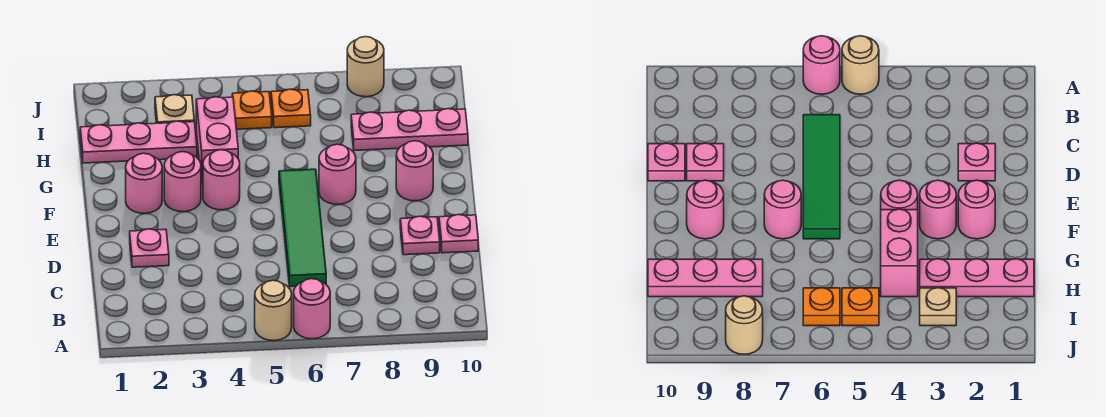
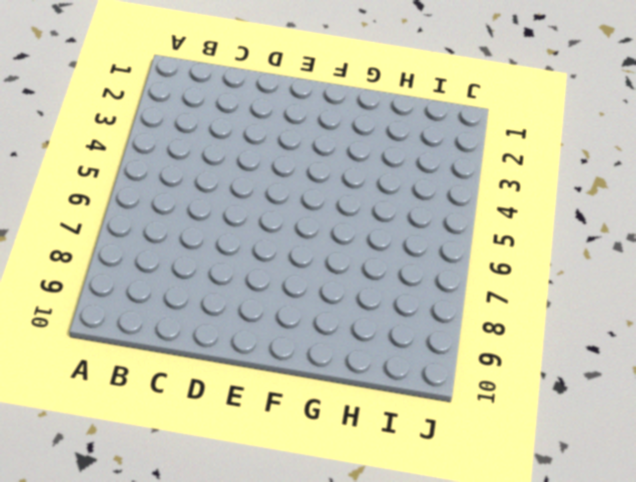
none -> tan round brick A5 level 1
none -> pink round brick A6 level 1
none -> green tile C6:F6 level 1

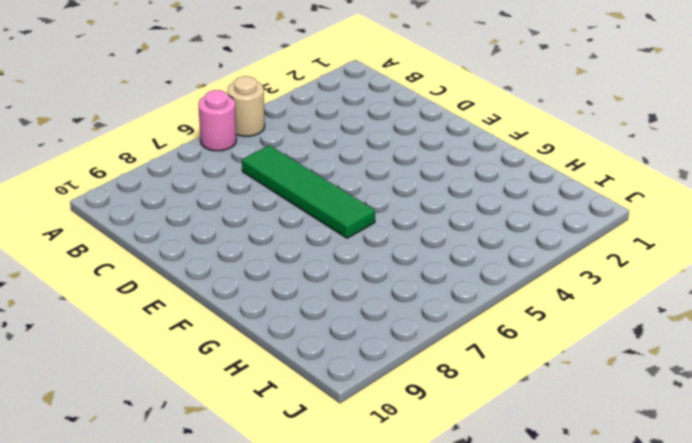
none -> pink plate D2 level 1
none -> pink plate D9 level 1
none -> pink plate D10 level 1

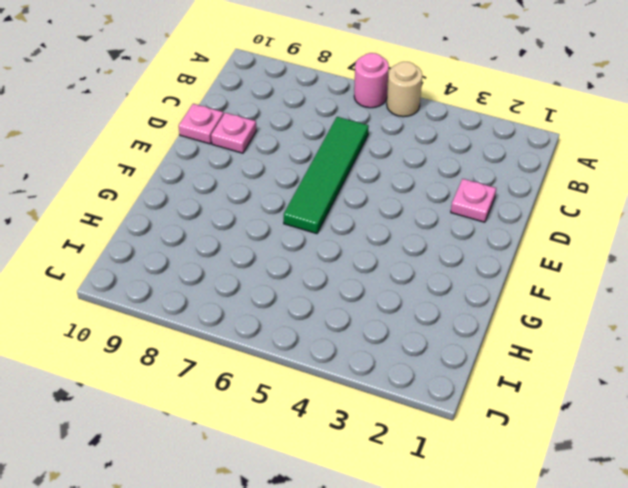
none -> pink round brick F2 level 1
none -> pink round brick F3 level 1
none -> pink round brick F4 level 1

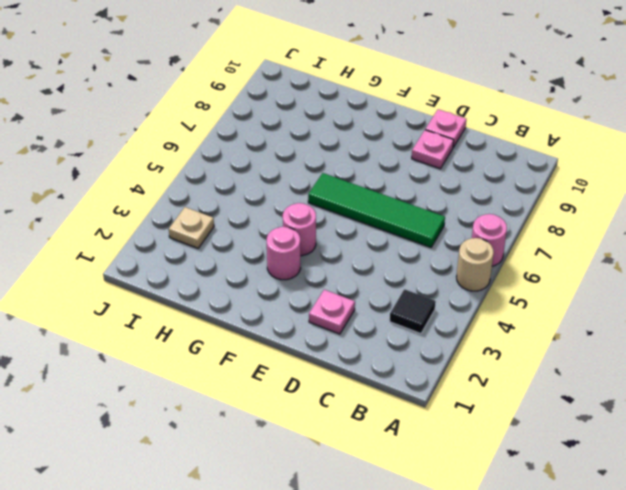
black tile B3 level 1 -> none
none -> pink round brick F2 level 1
none -> pink round brick F7 level 1
none -> pink round brick F9 level 1

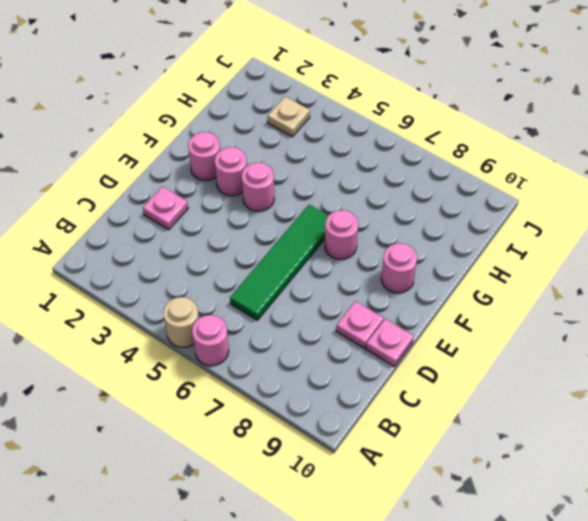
none -> pink brick G4:H4 level 1
none -> pink plate H1:H3 level 1
none -> pink plate H8:H10 level 1

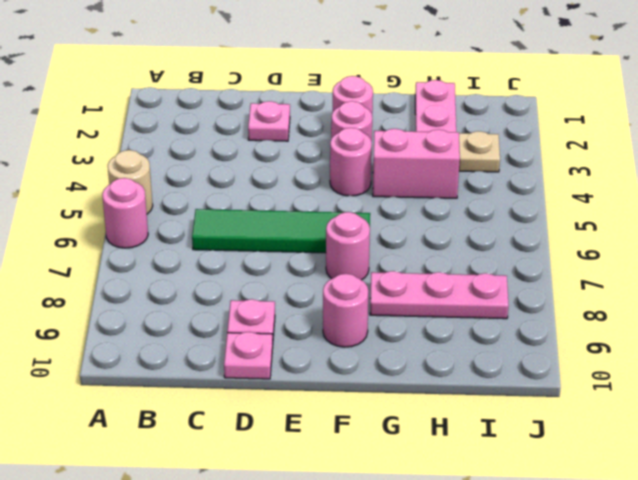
pink plate G8:I8 level 1 -> pink plate H8:H10 level 1
none -> orange plate I5 level 1
none -> orange plate I6 level 1
none -> tan round brick J8 level 1

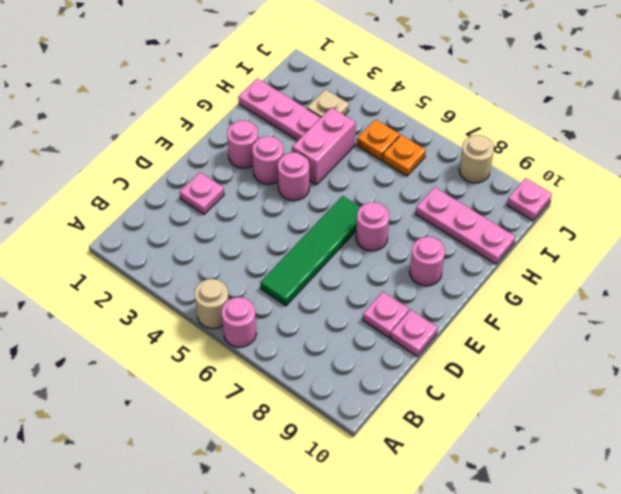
pink plate J10 level 1 -> none

